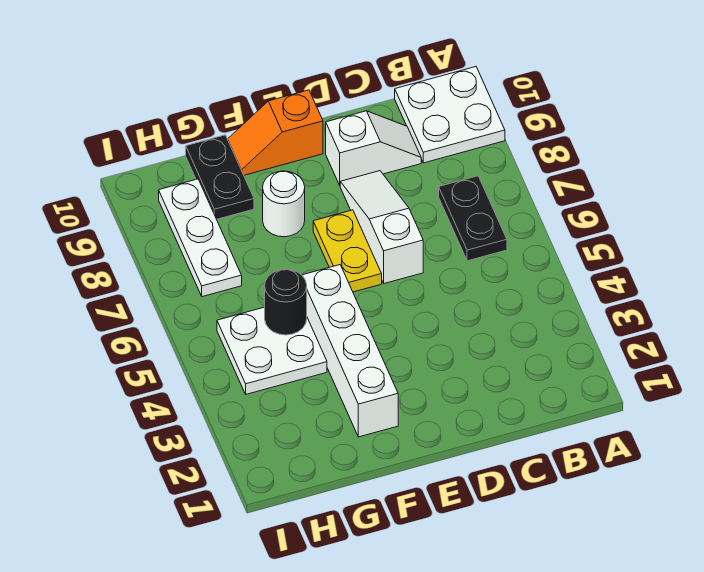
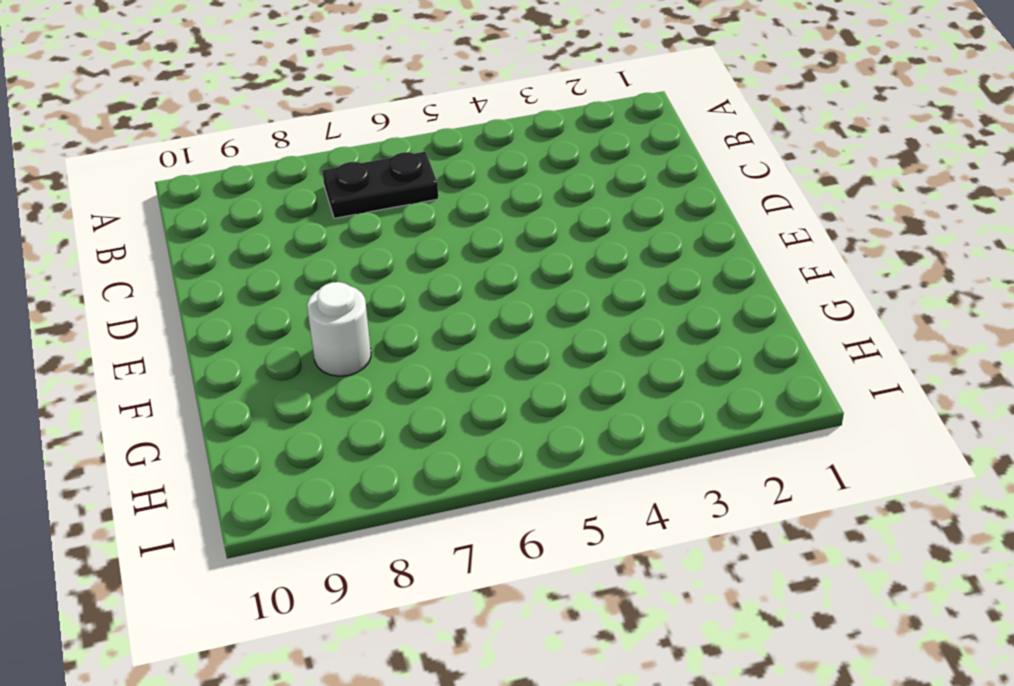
none -> white plate A9:B10 level 1
none -> white slope C9:D9 level 1 top D
none -> white slope D6:D8 level 1 top 6

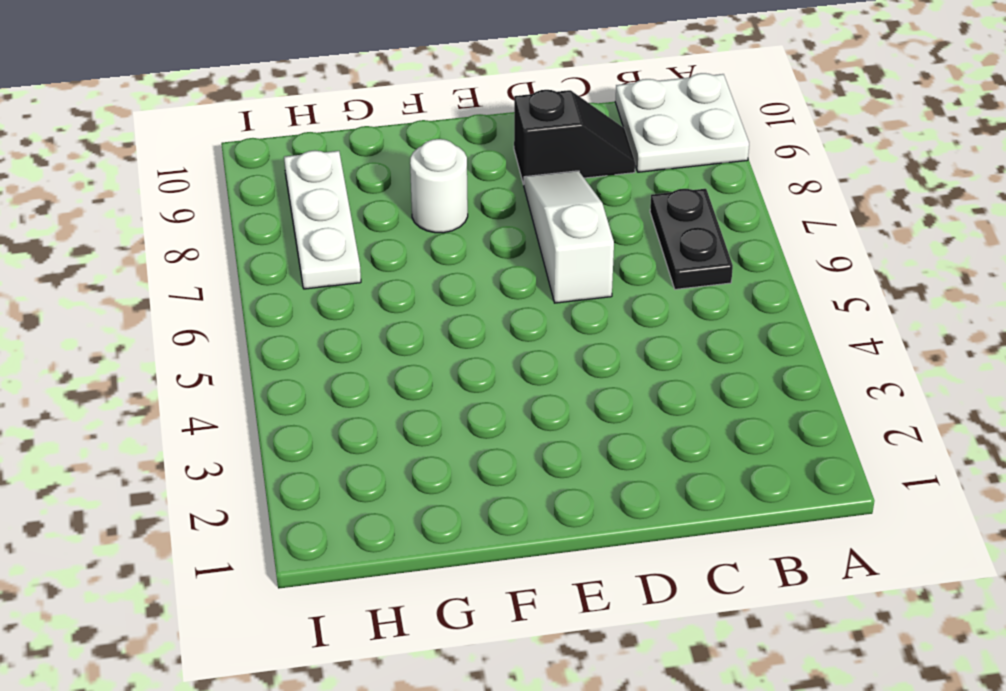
black slope C9:D9 level 1 top D -> white slope C9:D9 level 1 top D
none -> yellow plate E6:E7 level 1
none -> orange slope E10:F10 level 1 top E
none -> white brick F2:F5 level 1

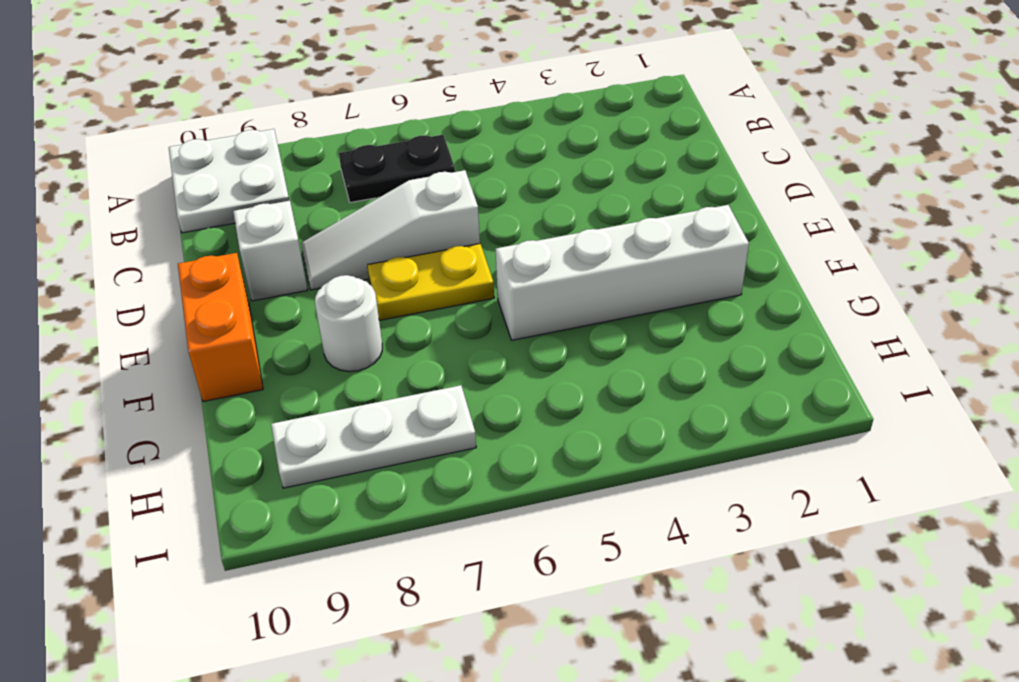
orange brick E10:F10 level 1 -> orange slope E10:F10 level 1 top E
none -> white plate G4:H5 level 1
none -> black plate G9:G10 level 1
none -> black round brick G5 level 2

